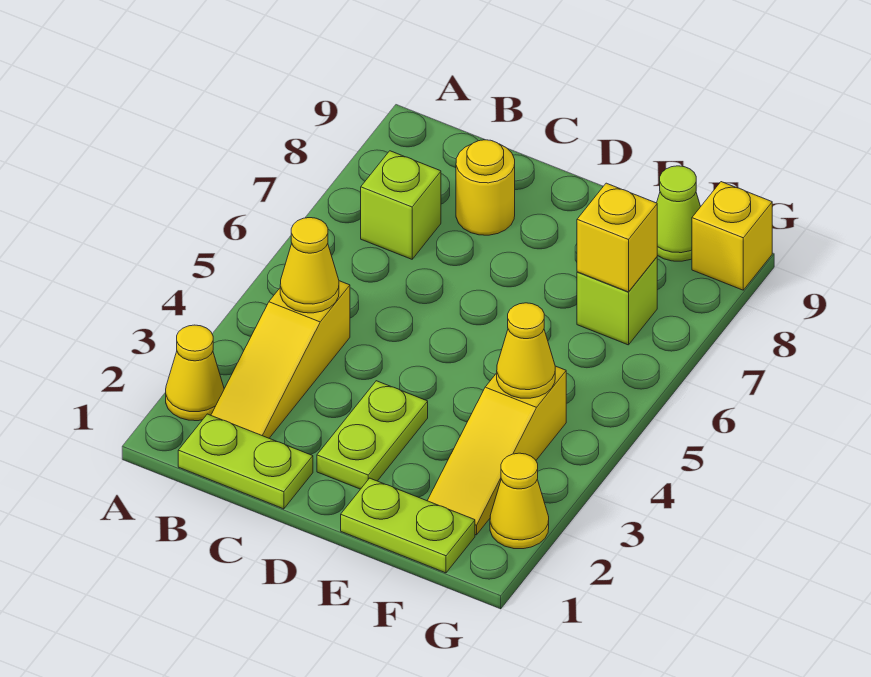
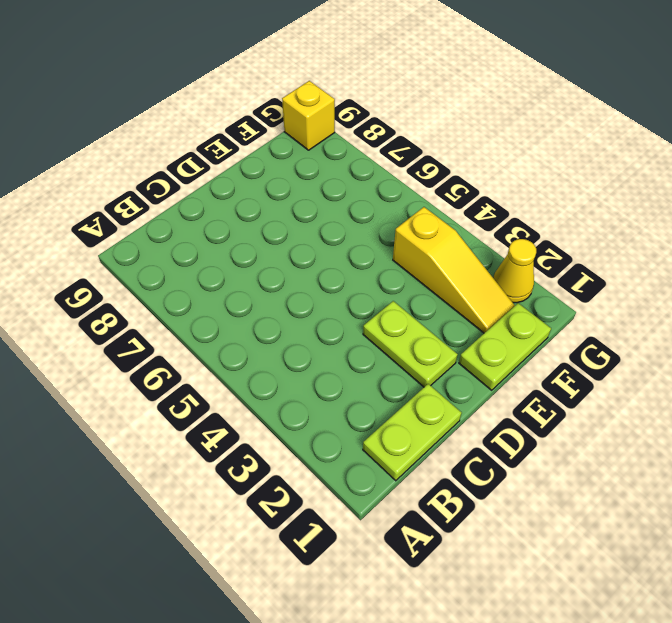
none -> yellow cone A2 level 1
none -> yellow slope B2:B4 level 1 top 4
none -> lime brick B7 level 1

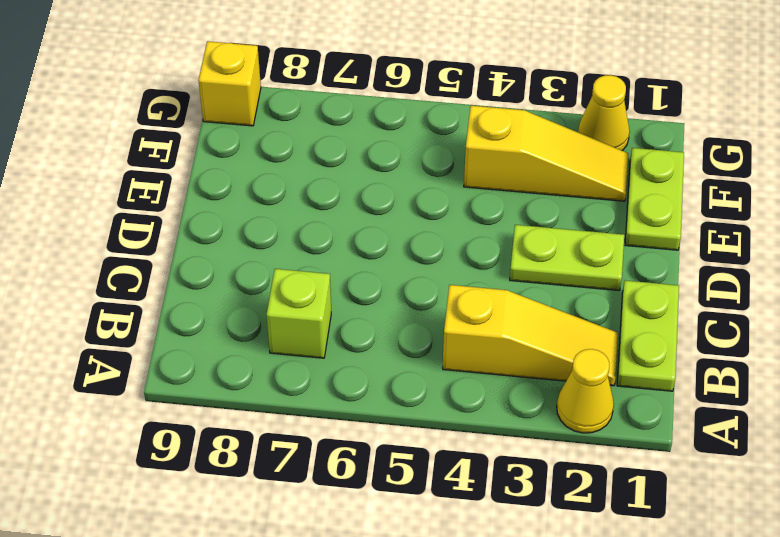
none -> yellow round brick C8 level 1
none -> lime brick F7 level 1
none -> lime cone F9 level 1

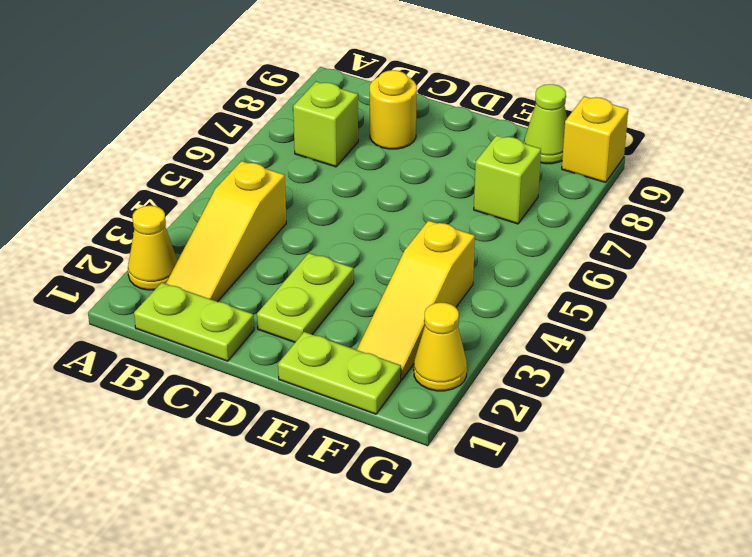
none -> yellow cone B4 level 2
none -> yellow cone F4 level 2
none -> yellow brick F7 level 2

